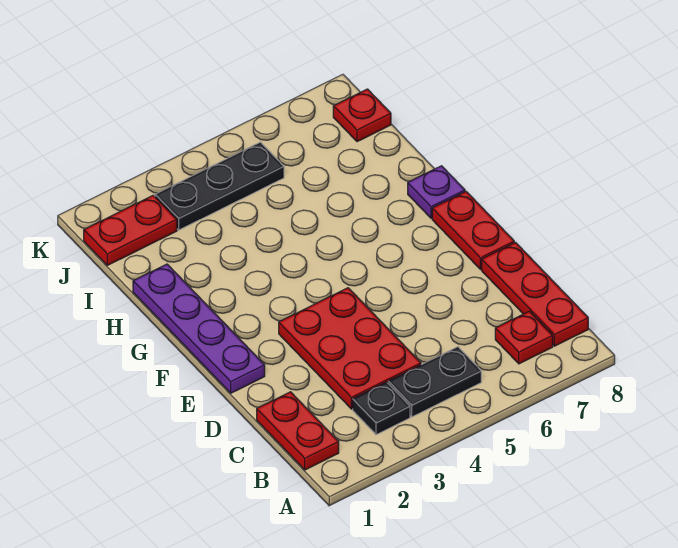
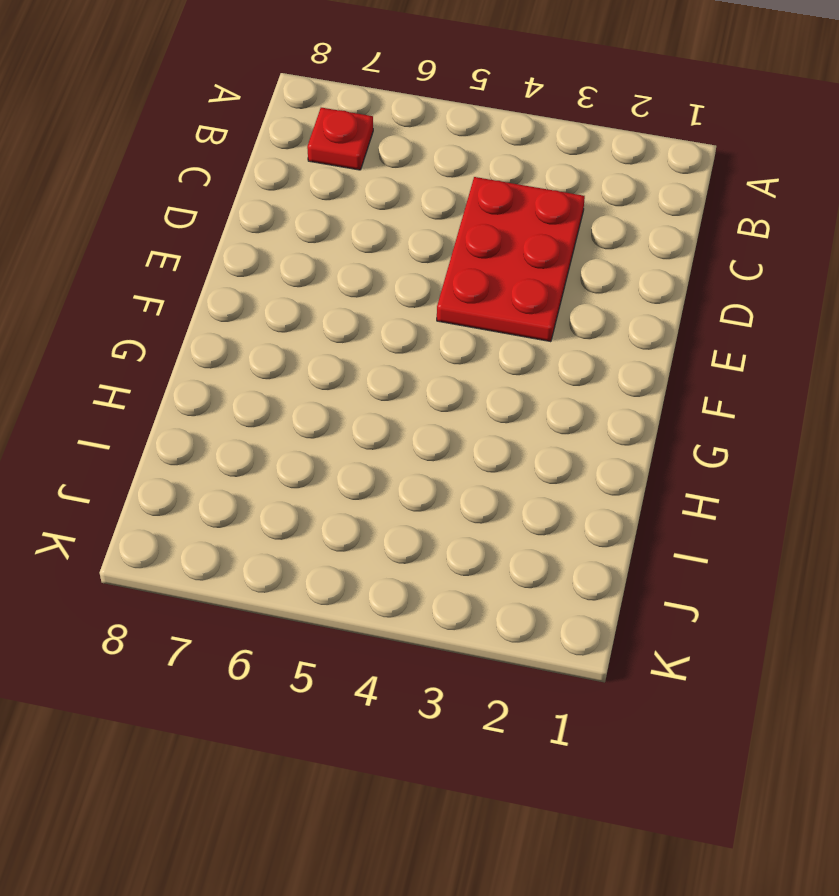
none -> red plate B1:C1 level 1
none -> black plate B3 level 1
none -> black plate B4:B5 level 1

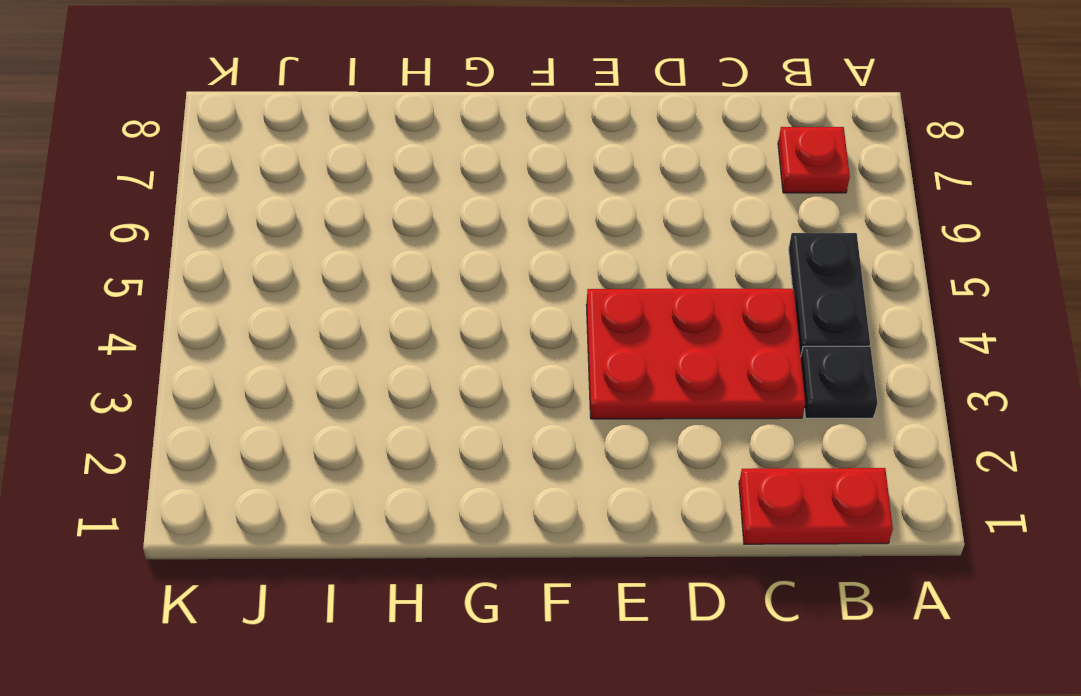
none -> red plate B8:D8 level 1
none -> purple plate E1:H1 level 1
none -> red plate E8:F8 level 1

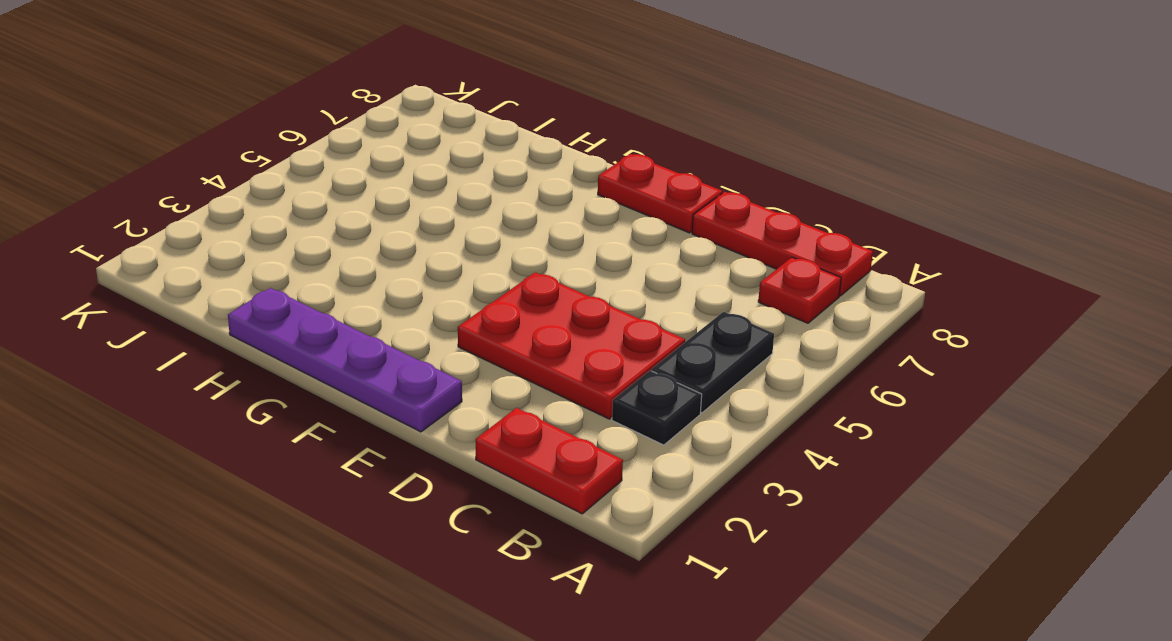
none -> purple plate G8 level 1
none -> red plate J1:J2 level 1
none -> black plate J3:J5 level 1

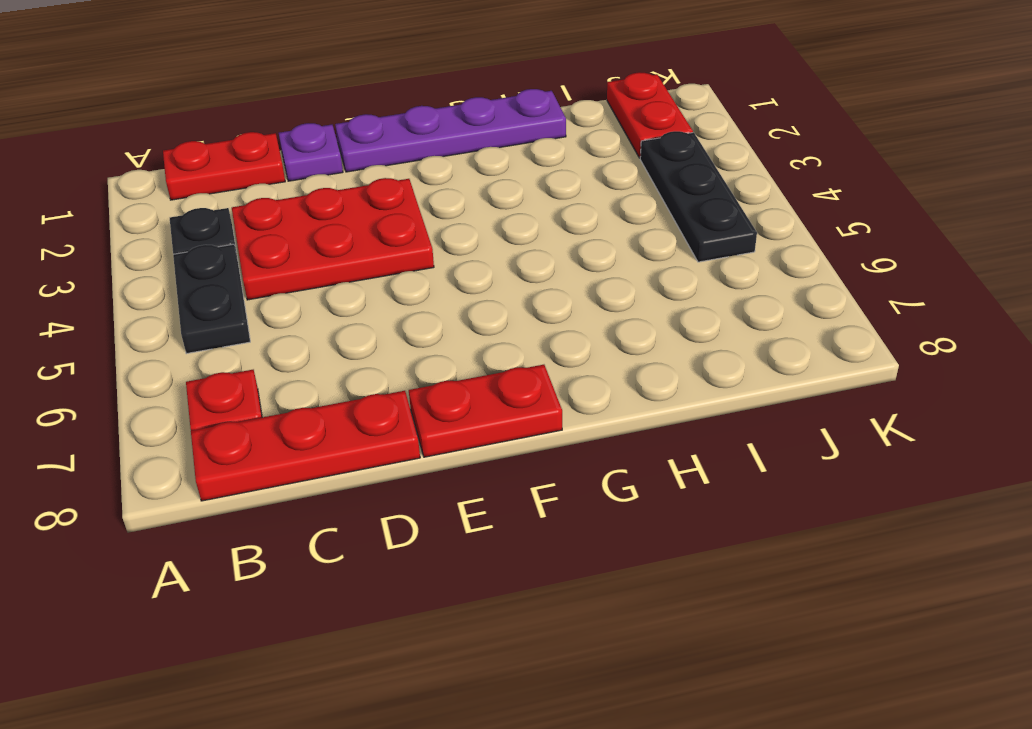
purple plate D1 level 1 -> purple plate G8 level 1
none -> red plate J8 level 1

